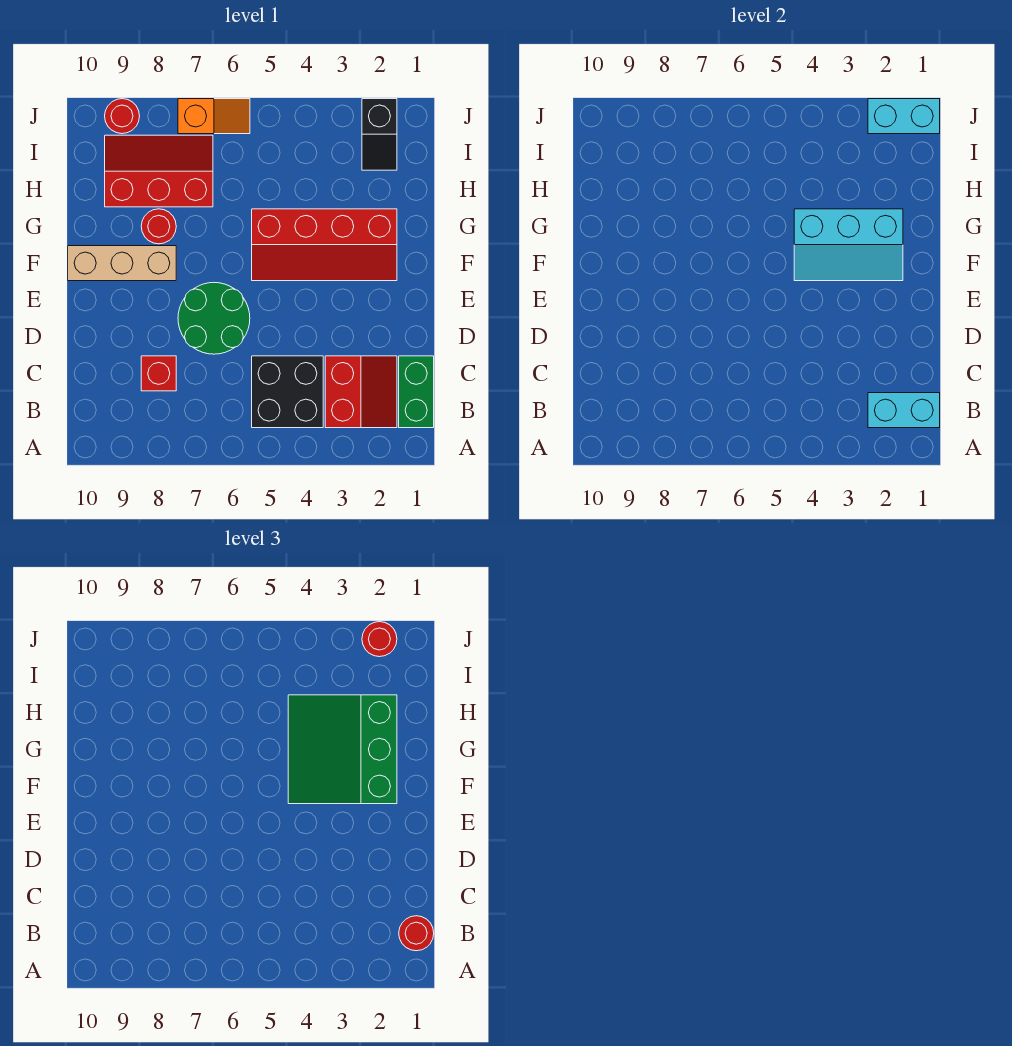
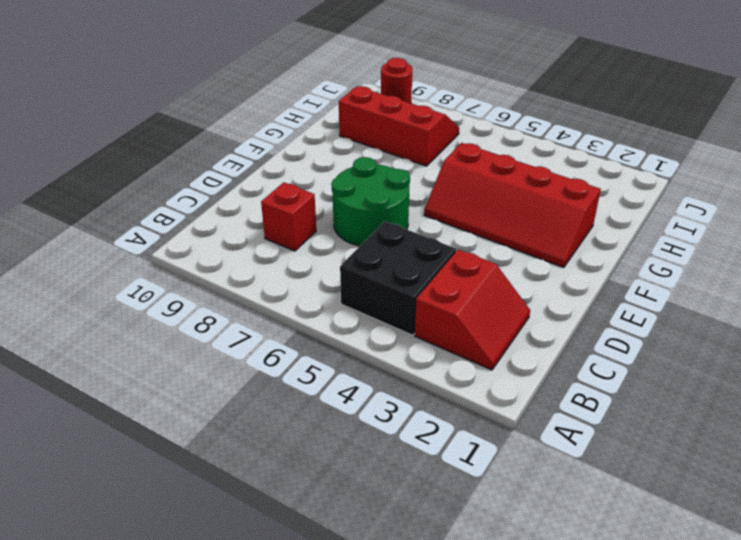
none -> green brick B1:C1 level 1
none -> tan brick F8:F10 level 1
none -> red round brick G8 level 1

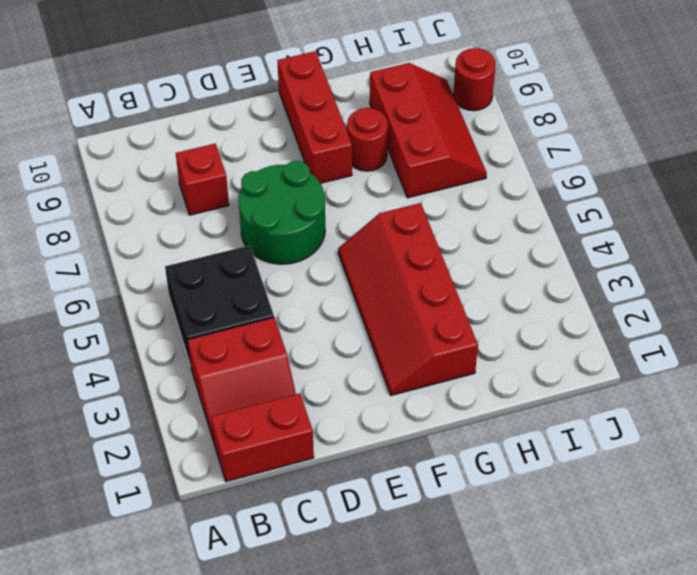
red brick B1:C1 level 1 -> green brick B1:C1 level 1
red brick F8:F10 level 1 -> tan brick F8:F10 level 1
none -> black slope I2:J2 level 1 top J
none -> orange slope J6:J7 level 1 top 7
none -> cyan brick B1:B2 level 2

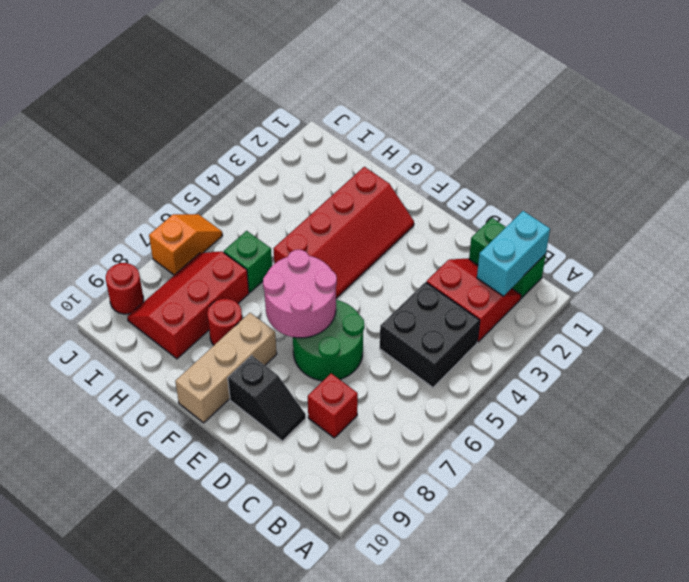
black slope D9:E9 level 1 top E -> black slope I2:J2 level 1 top J
pink round brick E6:F7 level 2 -> none
green brick H6 level 1 -> none
none -> cyan slope F2:G4 level 2 top G
none -> cyan brick J1:J2 level 2
none -> red round brick B1 level 3

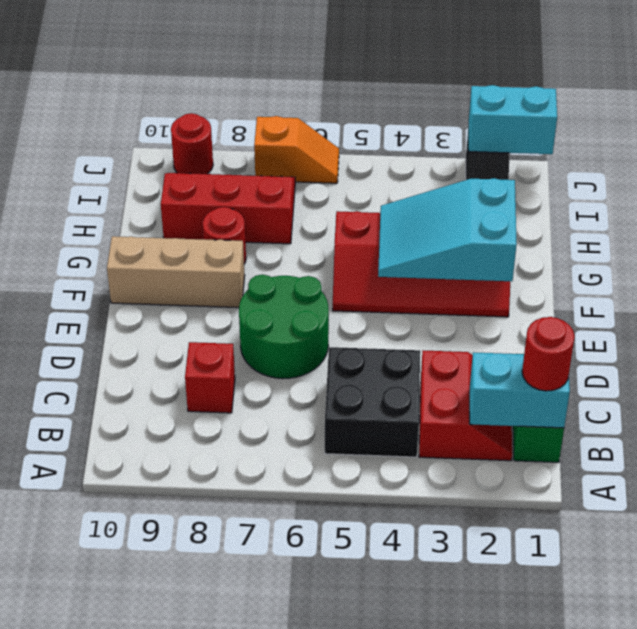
cyan slope F2:G4 level 2 top 2 -> cyan slope F2:G4 level 2 top G
none -> green slope F2:H4 level 3 top 2
none -> red round brick J2 level 3

